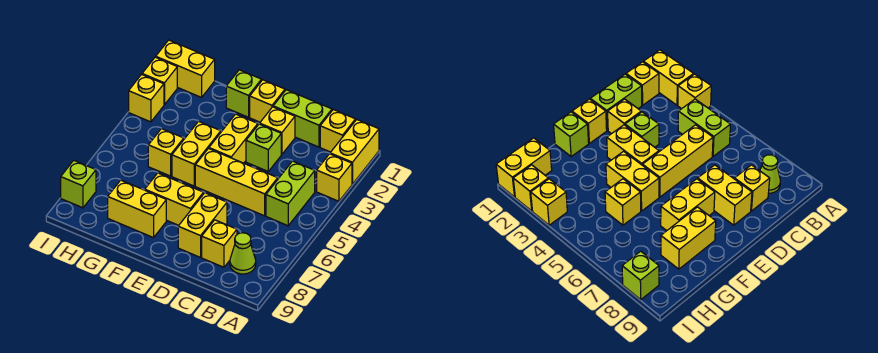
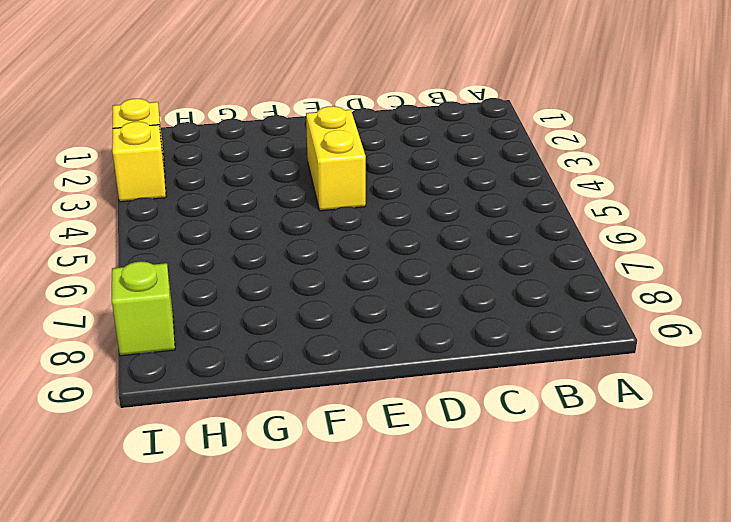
none -> yellow brick A1:A2 level 1
none -> yellow brick A3 level 1
none -> yellow brick B1 level 1

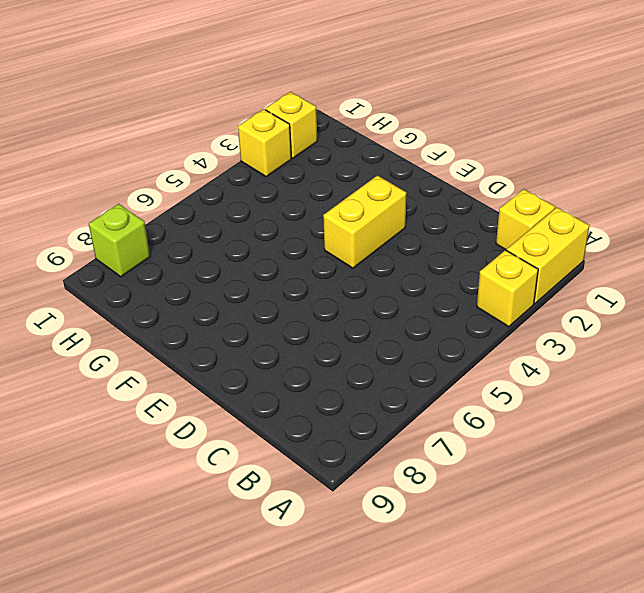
none -> lime brick B4:B5 level 1
none -> lime cone B8 level 1
none -> lime brick C1:D1 level 1

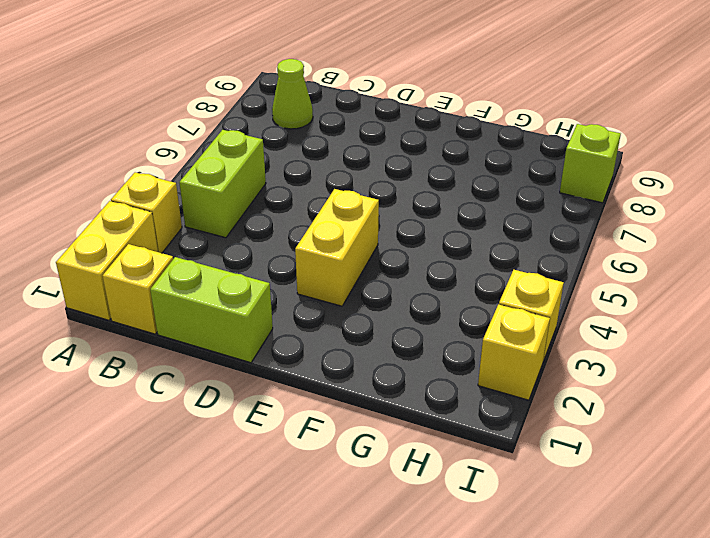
none -> yellow brick C5:E5 level 1
none -> yellow brick C8 level 1
none -> yellow brick D2 level 1

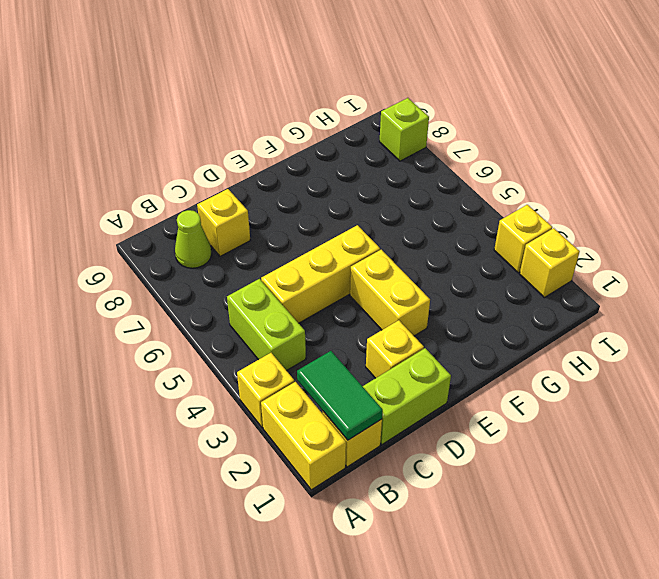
green tile B1:B2 level 2 -> none
none -> lime brick D3 level 1
none -> yellow brick D7:D8 level 1
none -> yellow brick E1 level 1

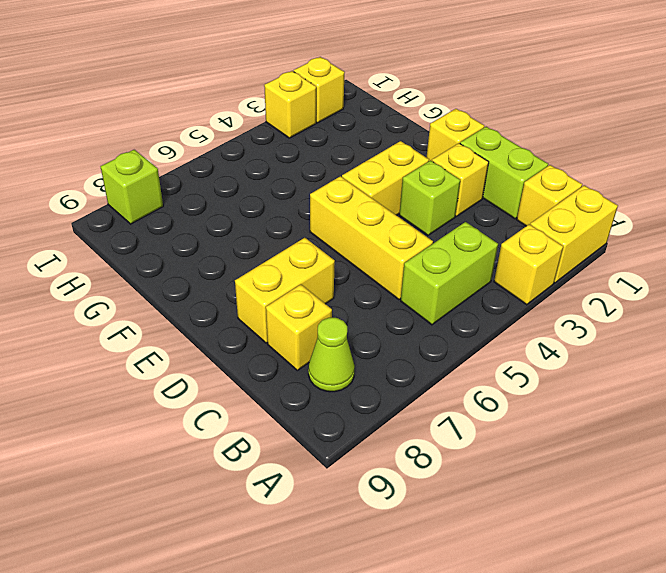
none -> yellow brick E7:F7 level 1
none -> lime brick F1 level 1
none -> yellow brick F4:F5 level 1

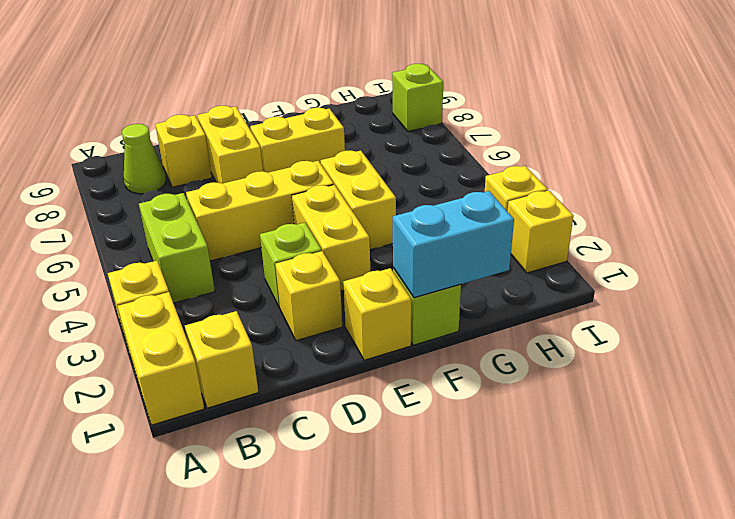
cyan brick F1:G1 level 2 -> none
none -> lime brick C1:D1 level 1
none -> yellow brick F8:G8 level 1
none -> yellow brick G5 level 1

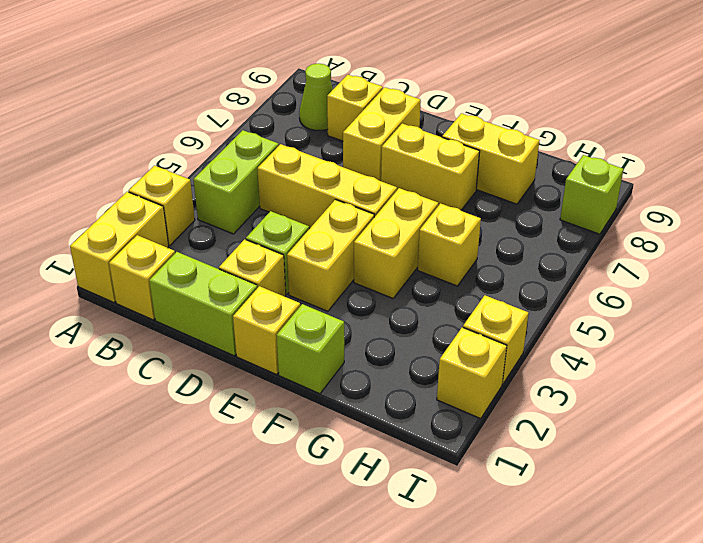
none -> yellow brick H1:I1 level 1

